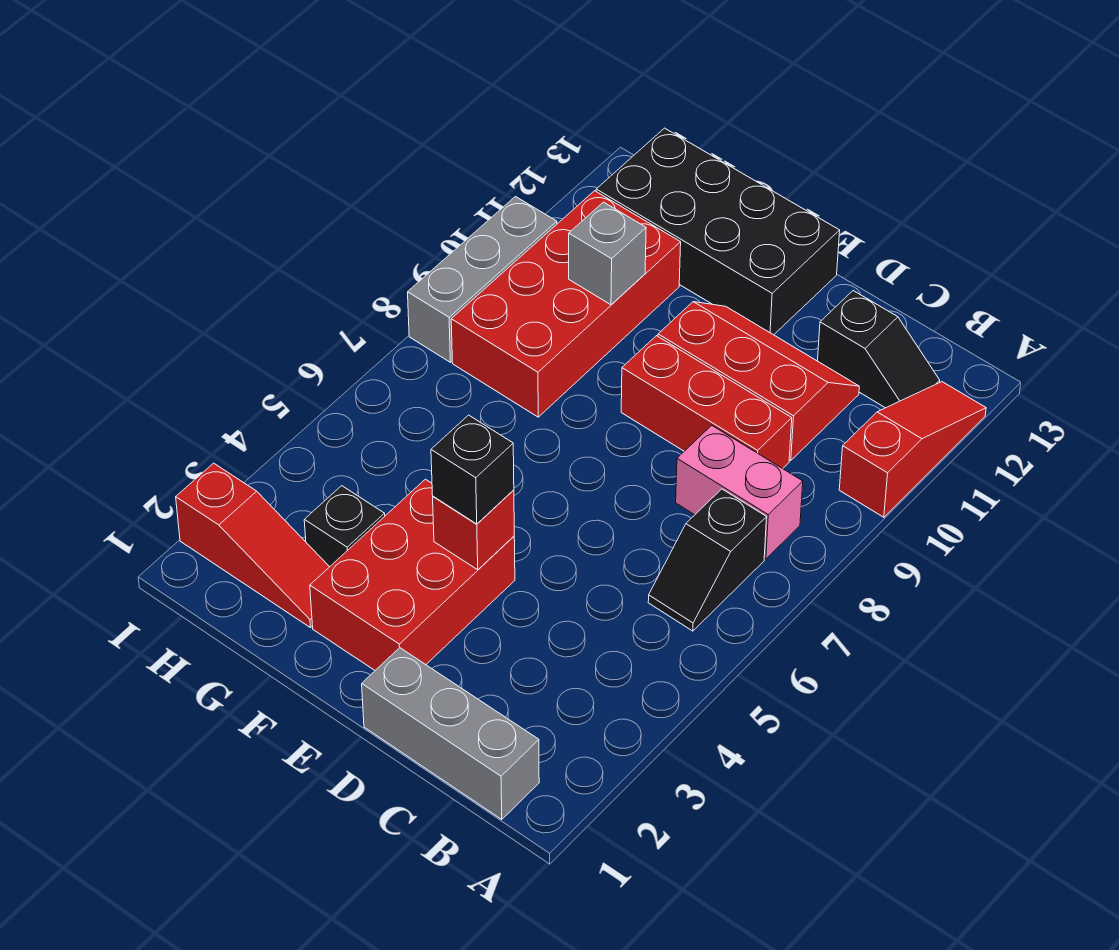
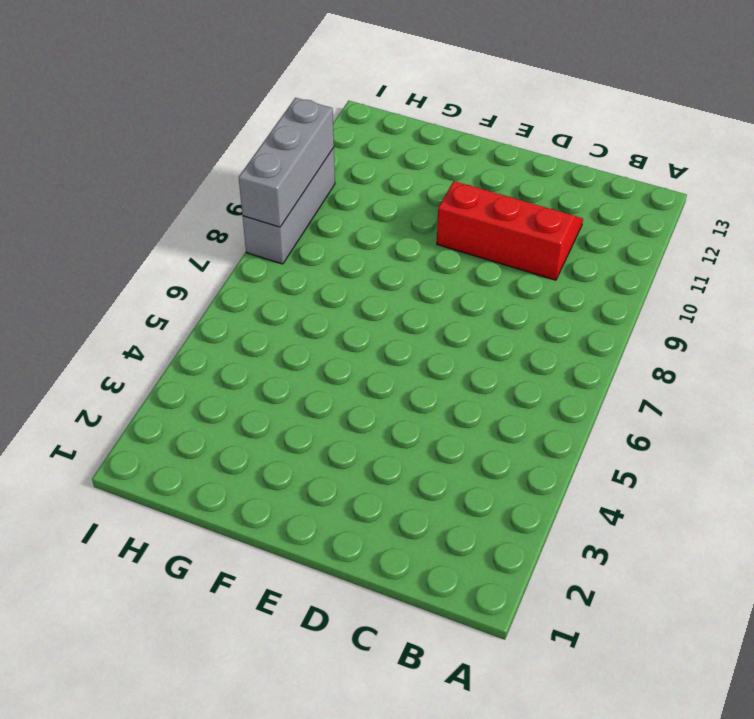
grey brick I8:I10 level 2 -> grey brick B1:D1 level 1
none -> red slope A10:A12 level 1 top 10
none -> black slope B6:B7 level 1 top 7
none -> pink brick B8:C8 level 1

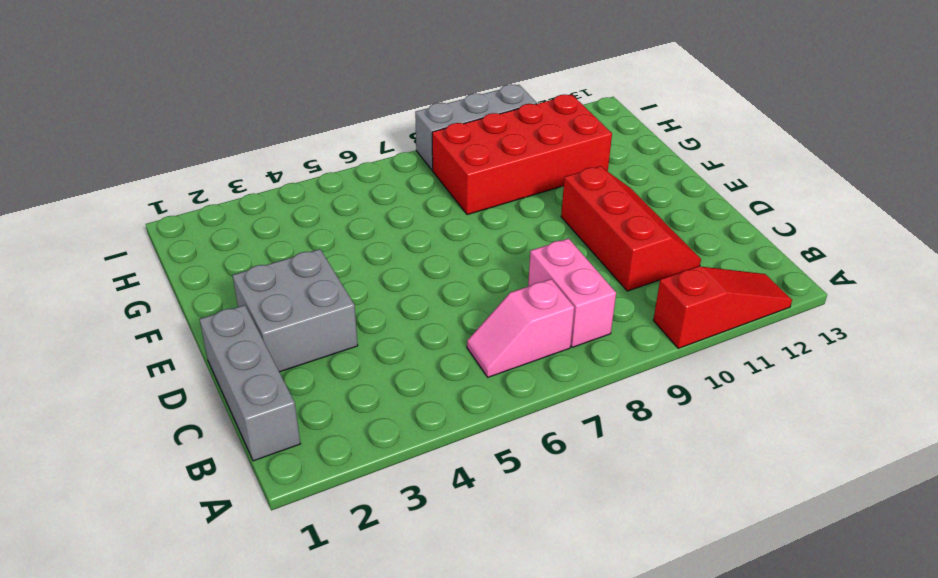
pink slope B6:B7 level 1 top 7 -> black slope B6:B7 level 1 top 7
grey brick D2:E3 level 1 -> red brick E2:F4 level 1
none -> black slope B12:C12 level 1 top C
none -> red brick C9:E9 level 1
none -> black brick E12:H13 level 1

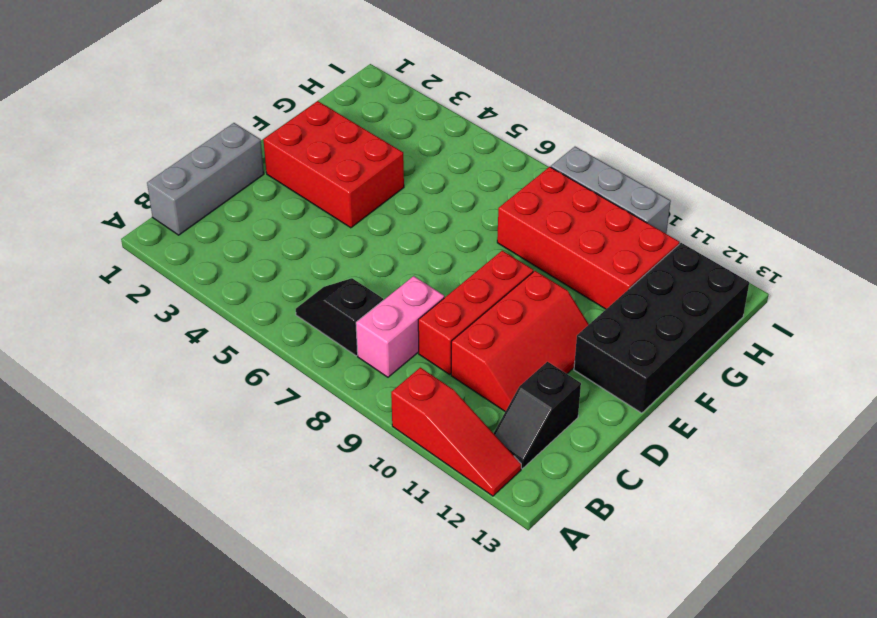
none -> red slope G2:I2 level 1 top I
none -> black brick G3 level 1
none -> red brick E4 level 2

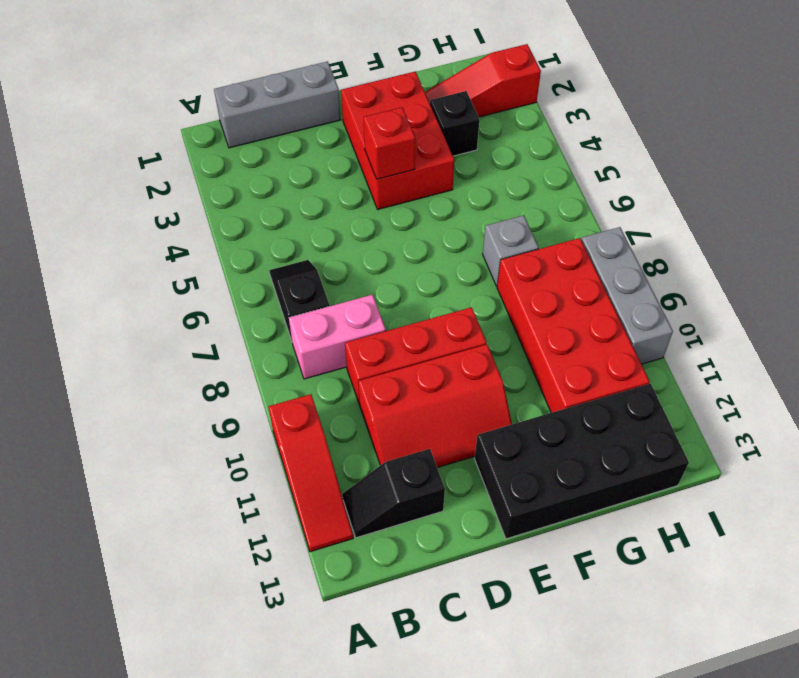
grey brick G7 level 1 -> grey brick G10 level 2
none -> black brick E4 level 3

